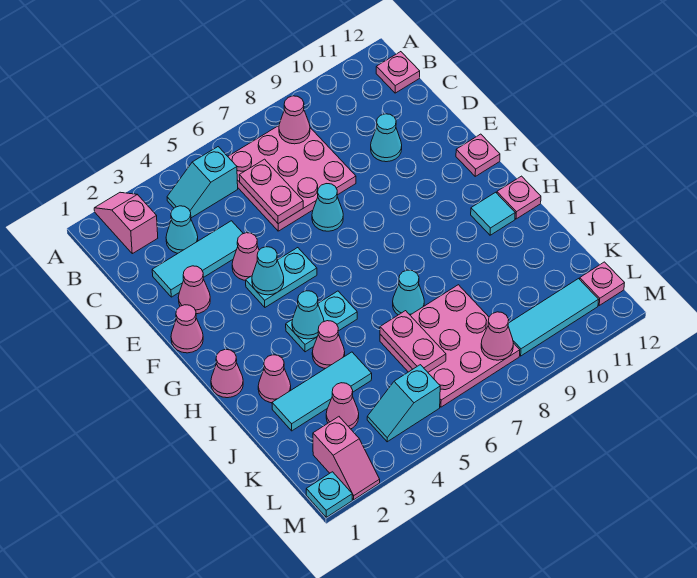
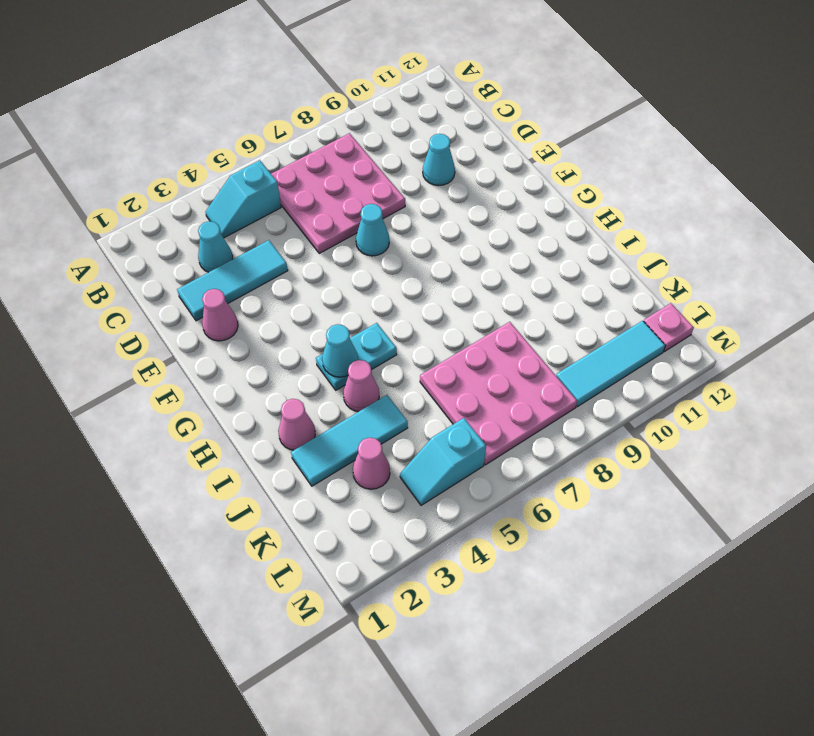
none -> pink slope A2:B2 level 1 top B
none -> pink plate B12 level 1
none -> pink cone E4 level 1
none -> pink cone F1 level 1

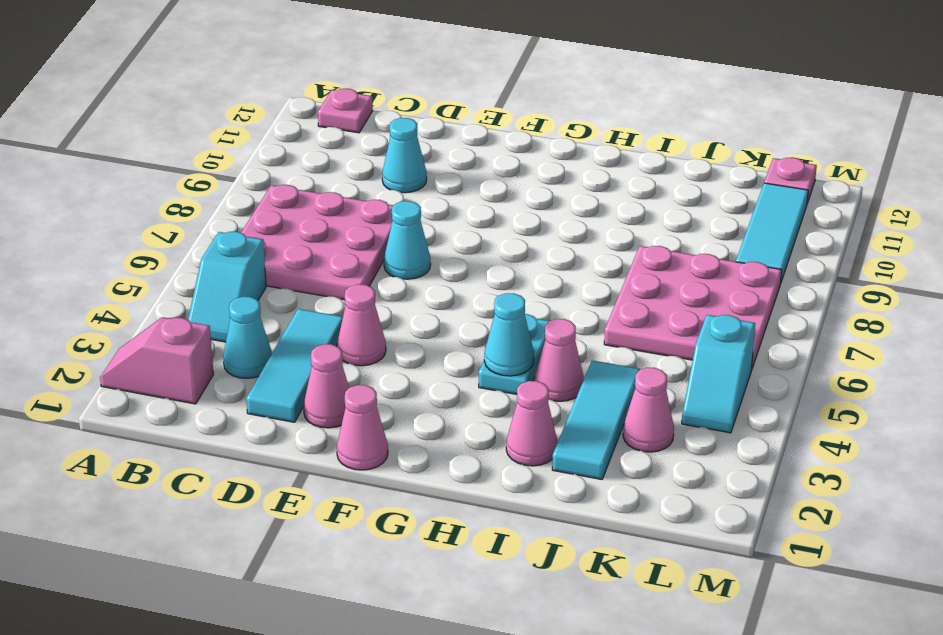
none -> cyan plate F4:F5 level 1
none -> pink plate F12 level 1
none -> pink cone H1 level 1
none -> cyan tile H11 level 1

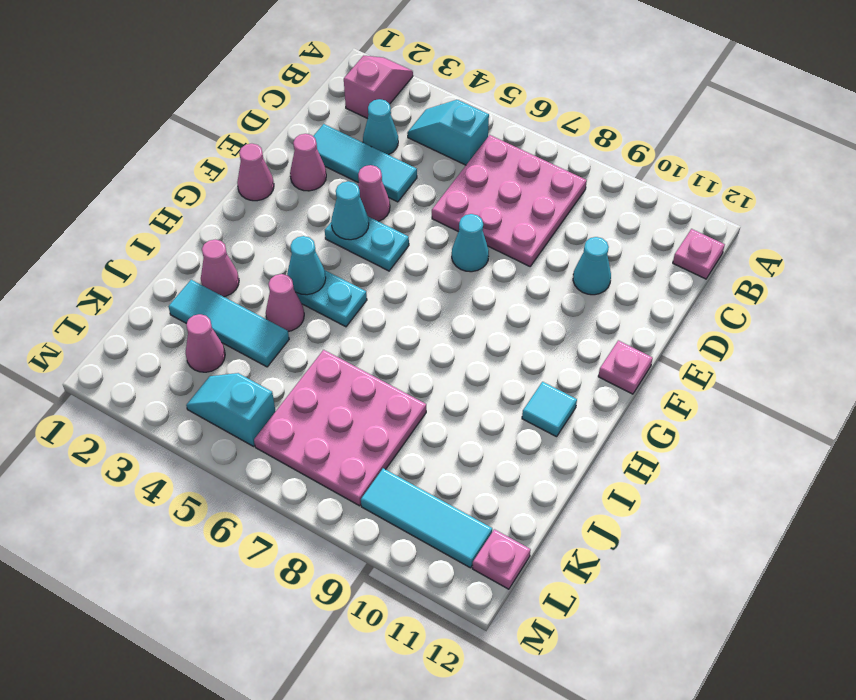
none -> pink cone H1 level 1
none -> pink plate H12 level 1
none -> cyan cone I7 level 1
none -> pink slope L2:M2 level 1 top L

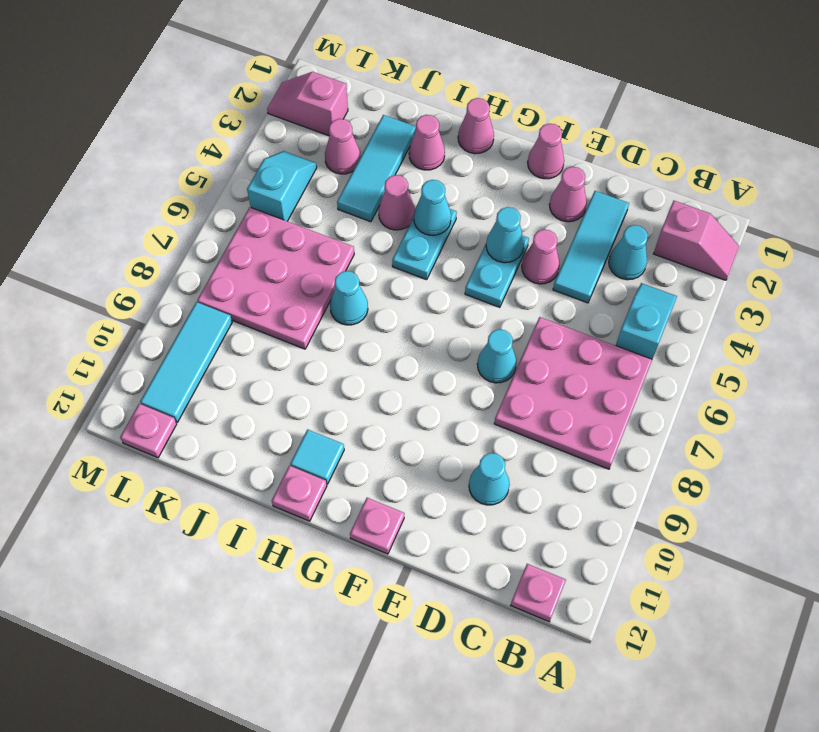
none -> cyan plate M1 level 1
none -> pink cone B8 level 2
none -> pink plate C6:D6 level 2
none -> pink plate J6:K6 level 2

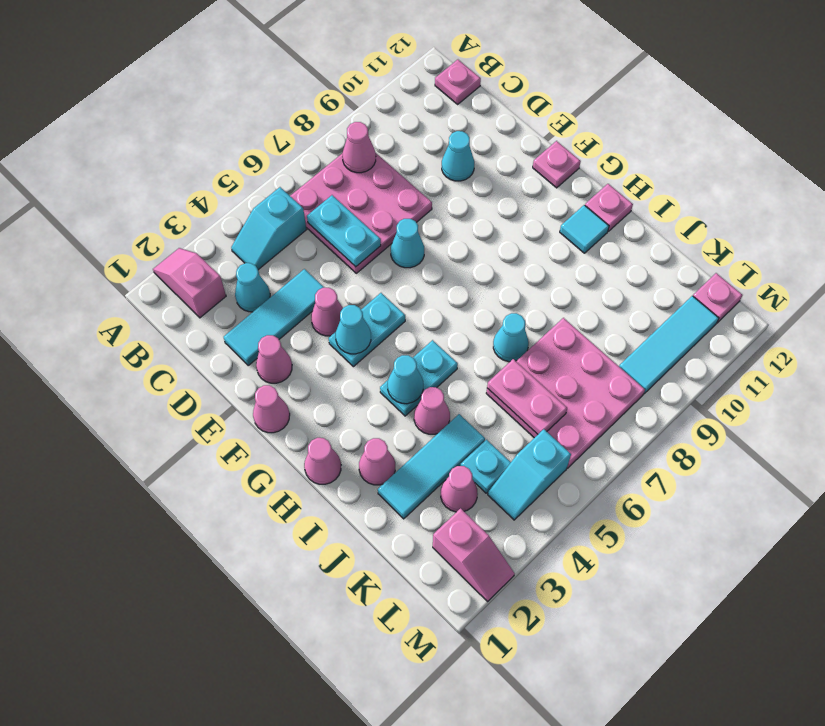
cyan plate C6:D6 level 2 -> pink plate C6:D6 level 2
cyan plate K4 level 1 -> cyan plate M1 level 1
none -> pink cone L8 level 2

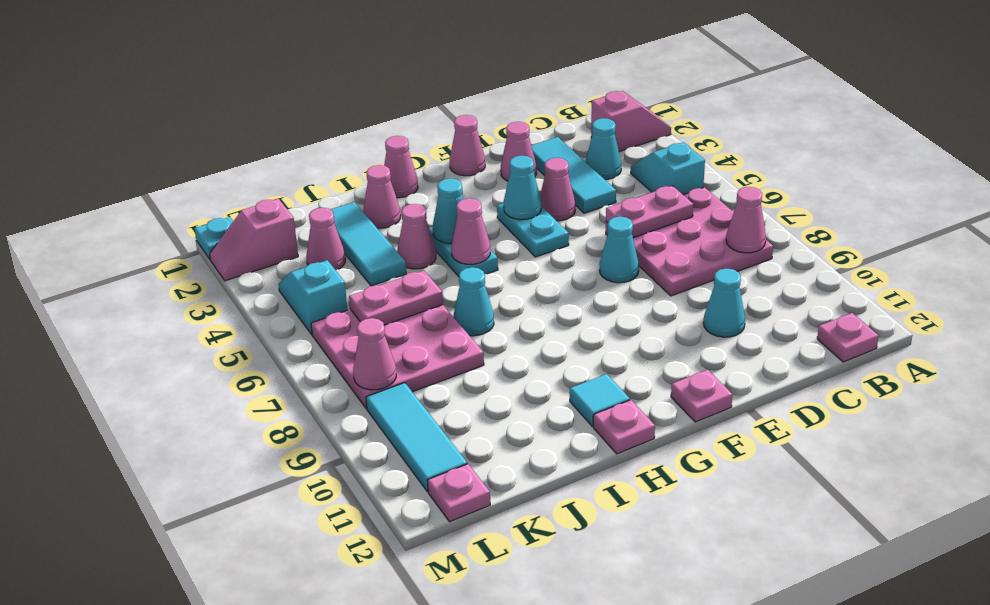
pink cone H5 level 2 -> none

